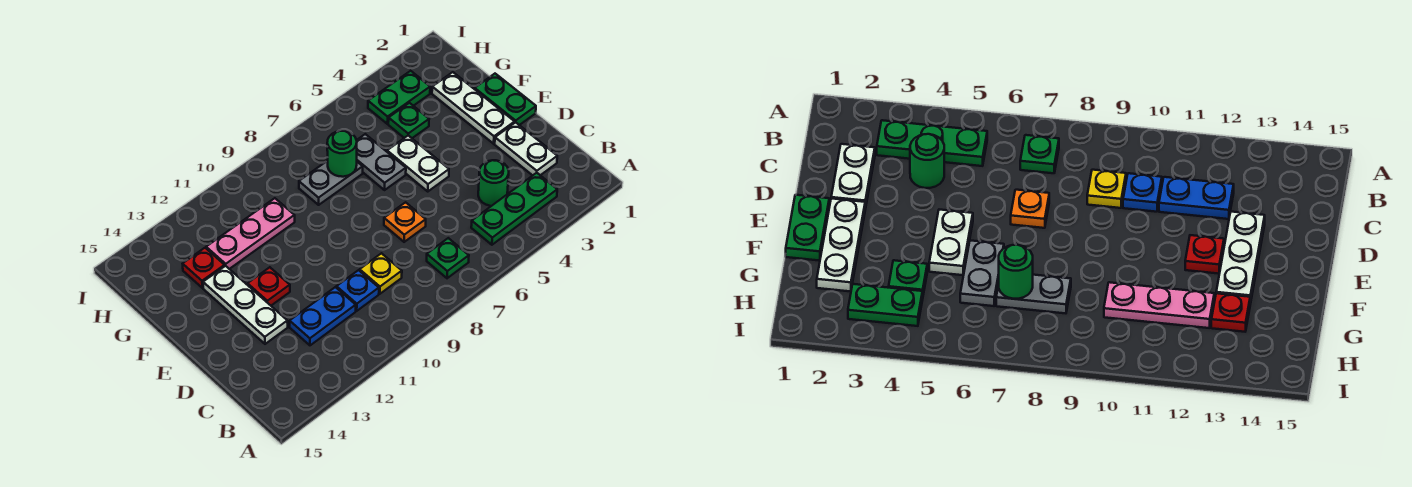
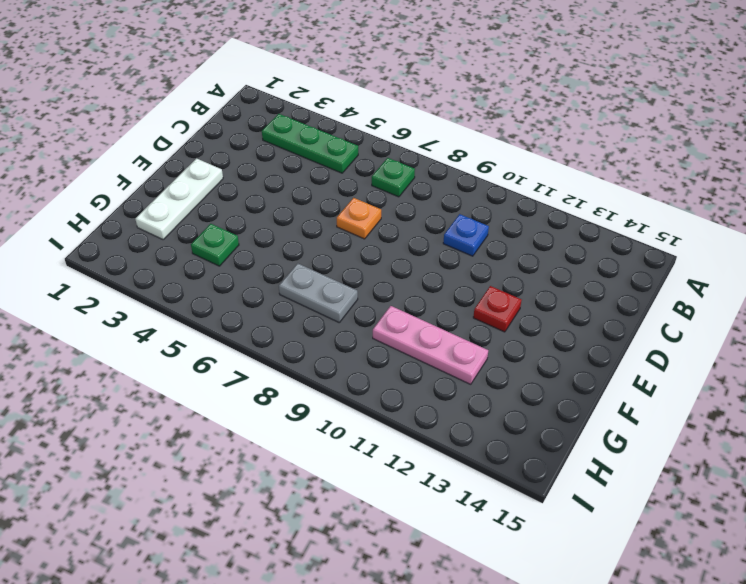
none -> white plate C2:D2 level 1
none -> green round brick C4 level 1
none -> yellow plate C9 level 1

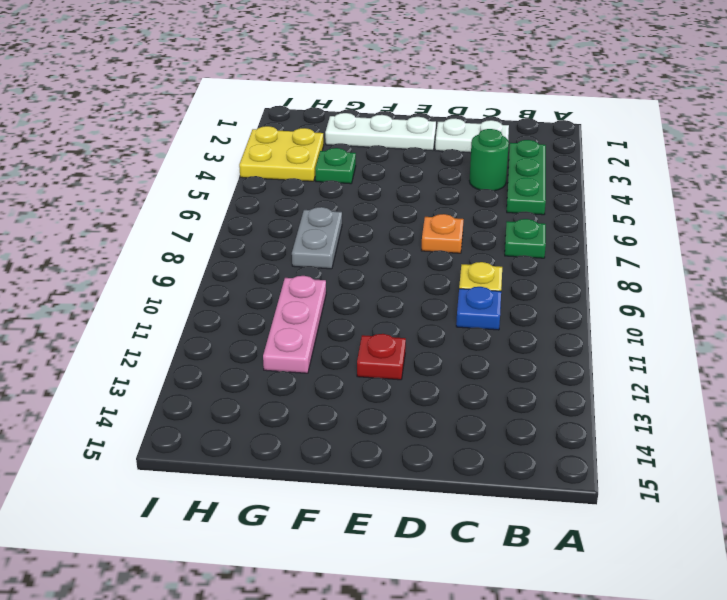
yellow plate H3:I4 level 1 -> green plate H3:H4 level 1
none -> blue plate C11:C12 level 1
none -> white plate D13:F13 level 1
none -> green plate E1:F1 level 1

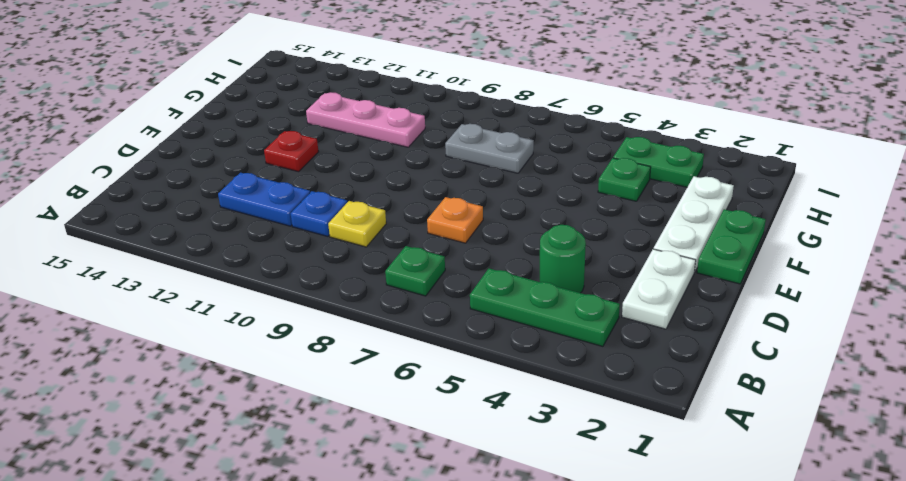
none -> white plate D13:F13 level 1
none -> white plate E5:F5 level 1
none -> grey plate F6:G6 level 1

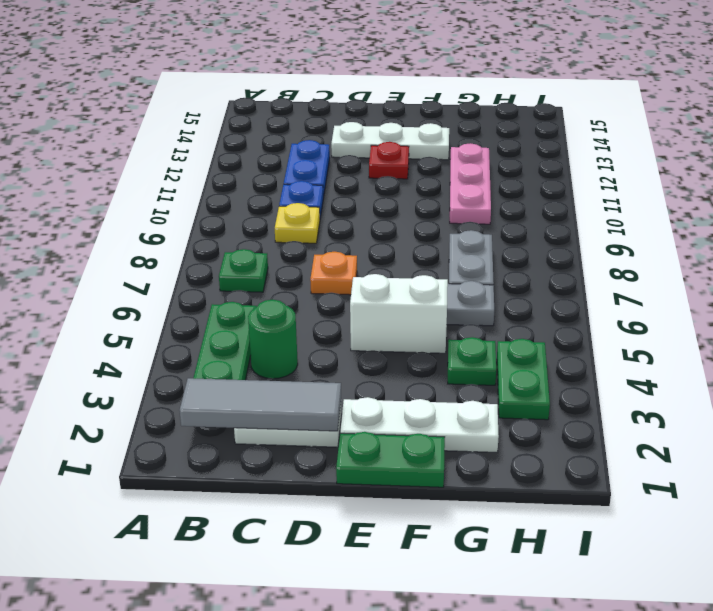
grey tile B2:D2 level 2 -> none
white brick E5:F5 level 1 -> white plate E5:F5 level 1
none -> red plate G13 level 1
none -> green round brick G7 level 2

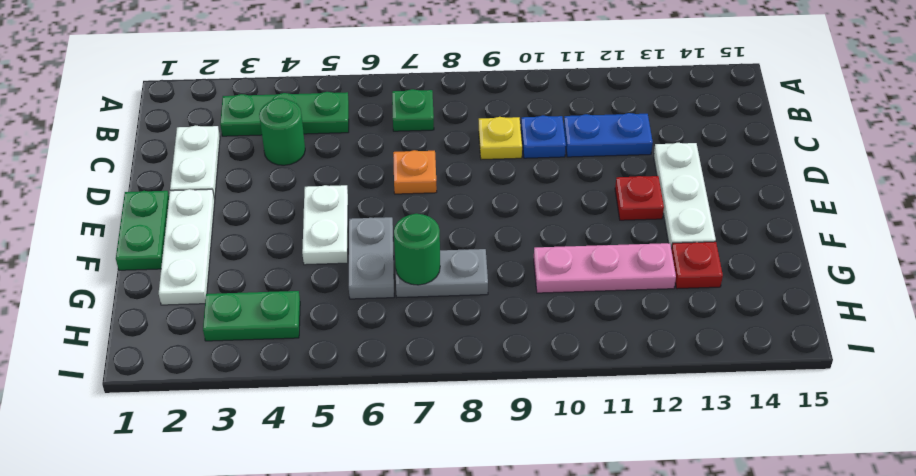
none -> green plate G4 level 1

